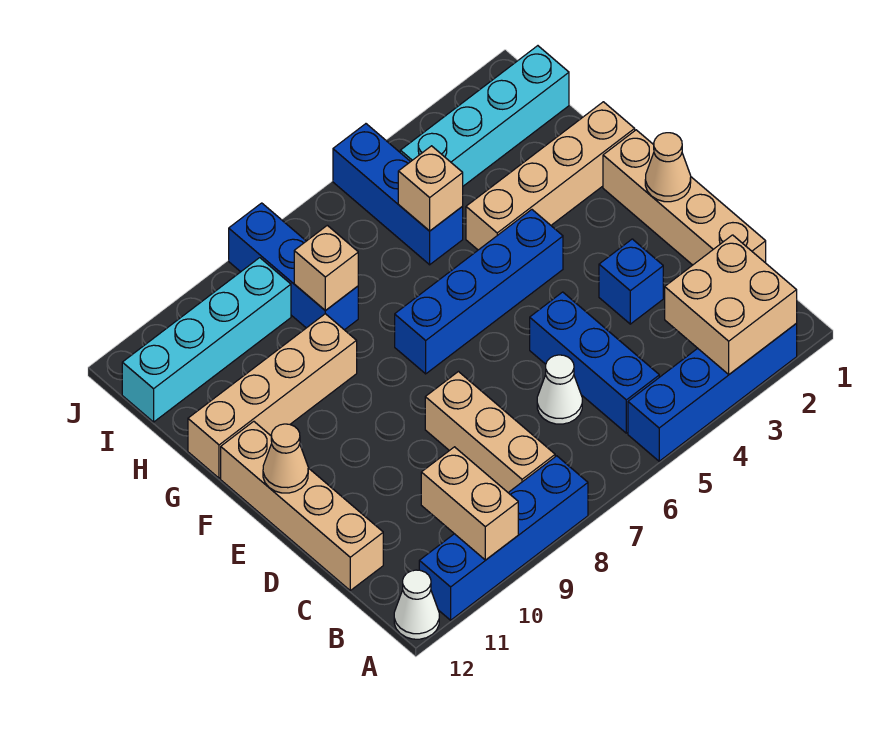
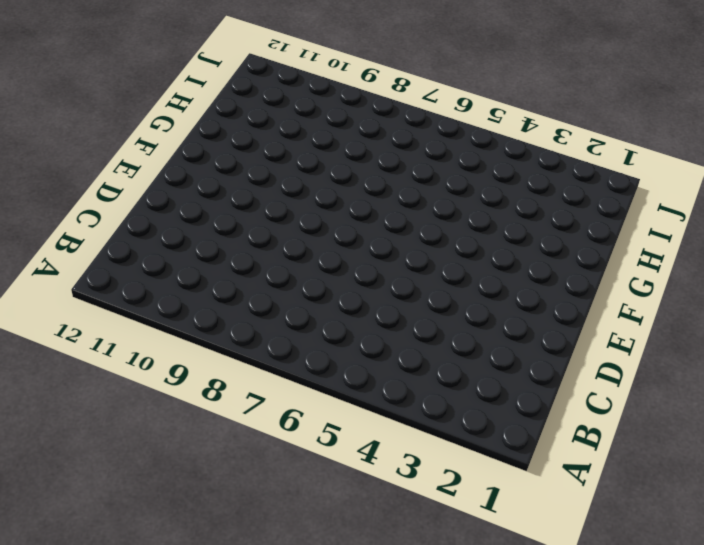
none -> blue brick A2:A5 level 1
none -> blue brick A8:A11 level 1
none -> white cone A12 level 1

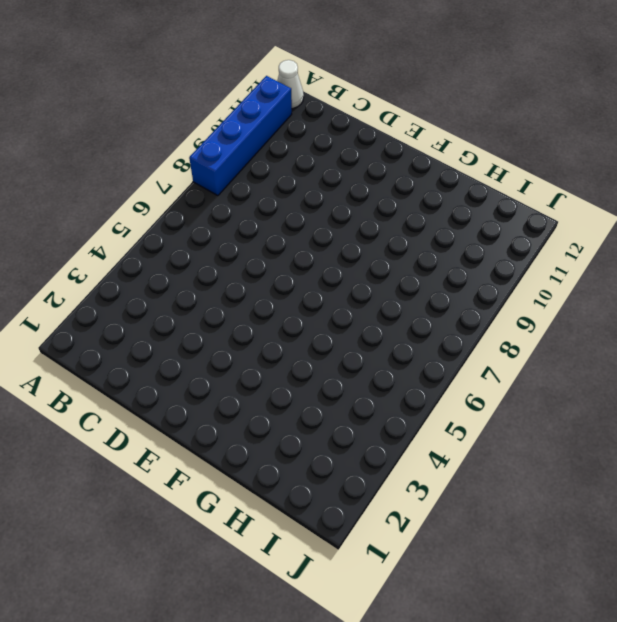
none -> blue brick A2:A5 level 1
none -> blue brick B5:D5 level 1
none -> tan brick B8:D8 level 1

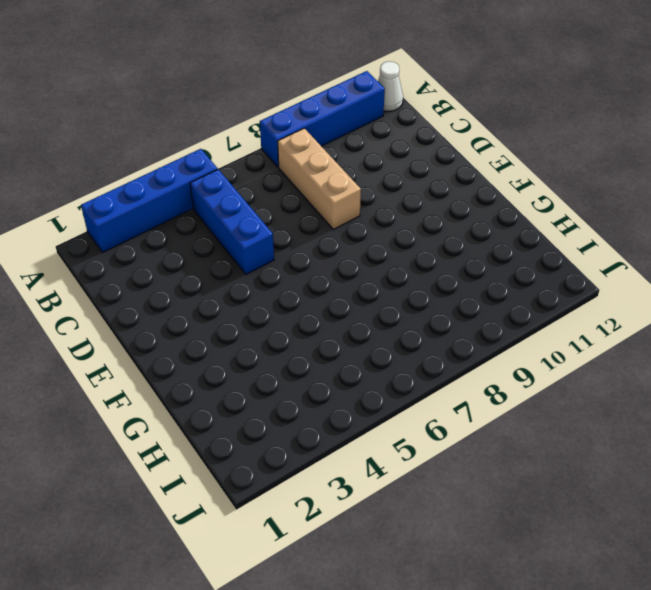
none -> tan brick C1:F1 level 1
none -> white cone C6 level 1
none -> tan brick C12:F12 level 1

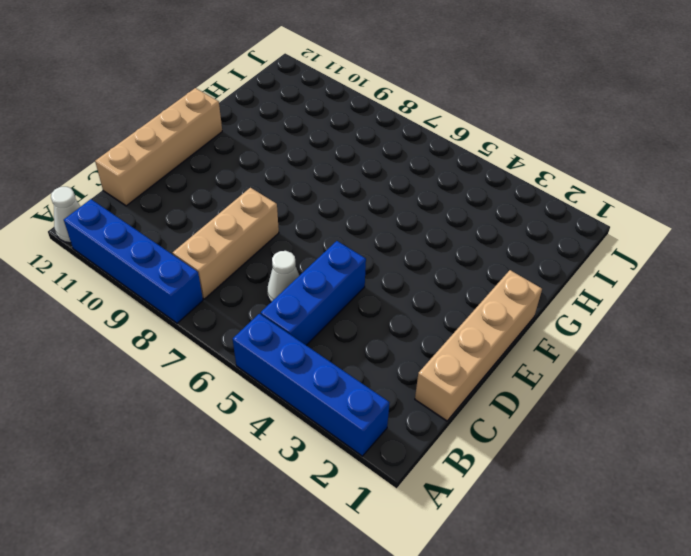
none -> blue brick D3 level 1
none -> blue brick F4:F7 level 1
none -> tan brick G1:G4 level 1

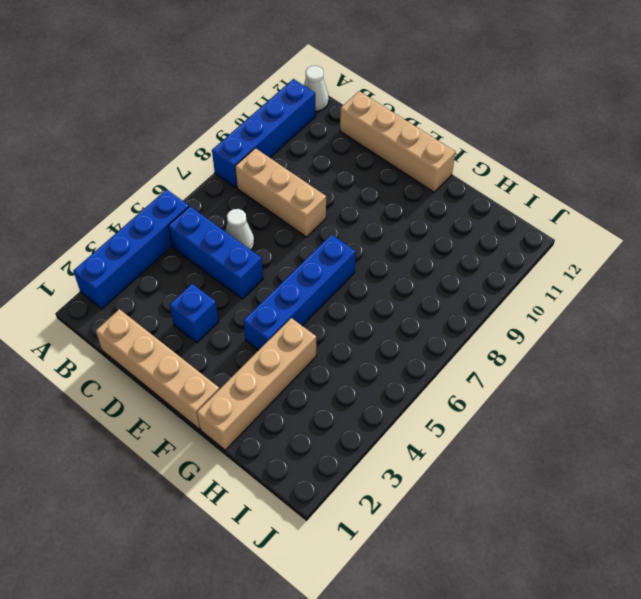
none -> tan brick G9:G12 level 1
none -> blue brick H5:J5 level 1
none -> blue brick H8:J8 level 1

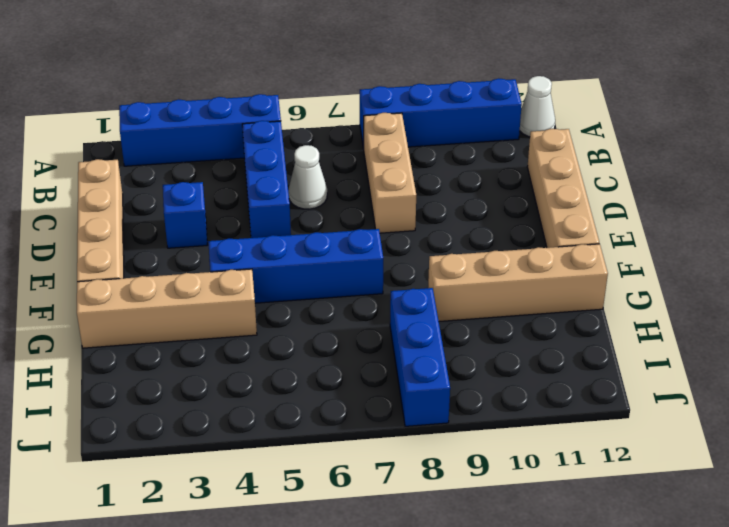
none -> blue brick H5:J5 level 1
none -> cyan brick I1:I4 level 1
none -> cyan brick I9:I12 level 1

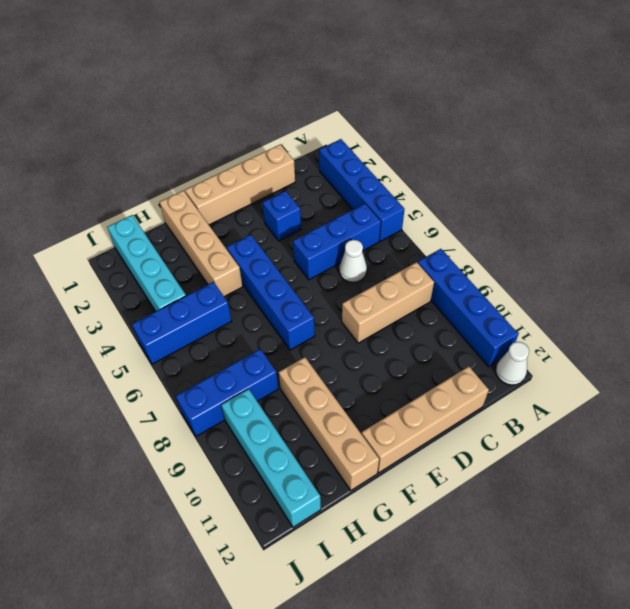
none -> tan brick A2:B3 level 2
none -> tan brick A10:B10 level 2
none -> tan cone E1 level 2

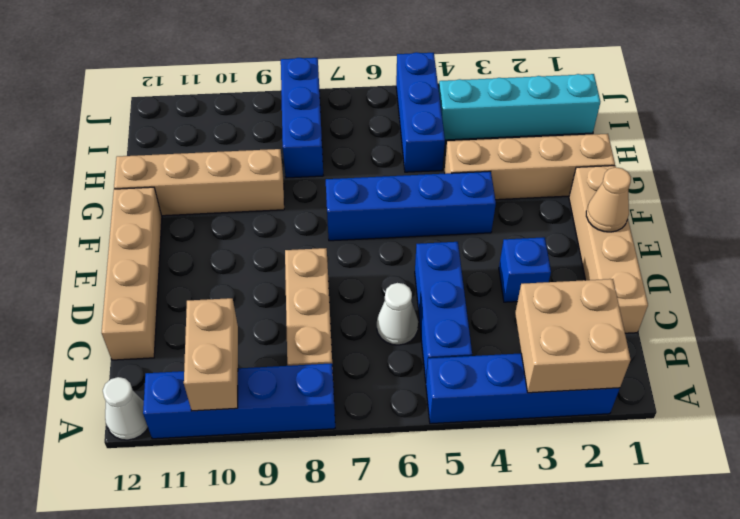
none -> cyan brick I9:I12 level 1
none -> tan cone E12 level 2
none -> tan brick H5 level 2

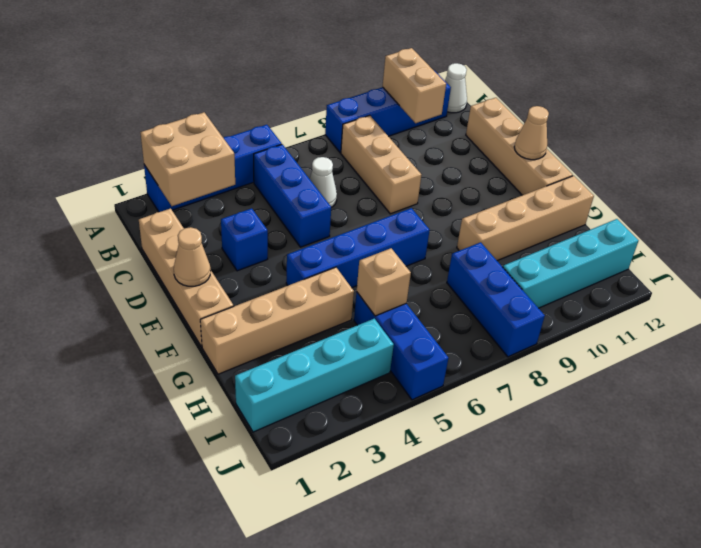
none -> tan brick H8 level 2

